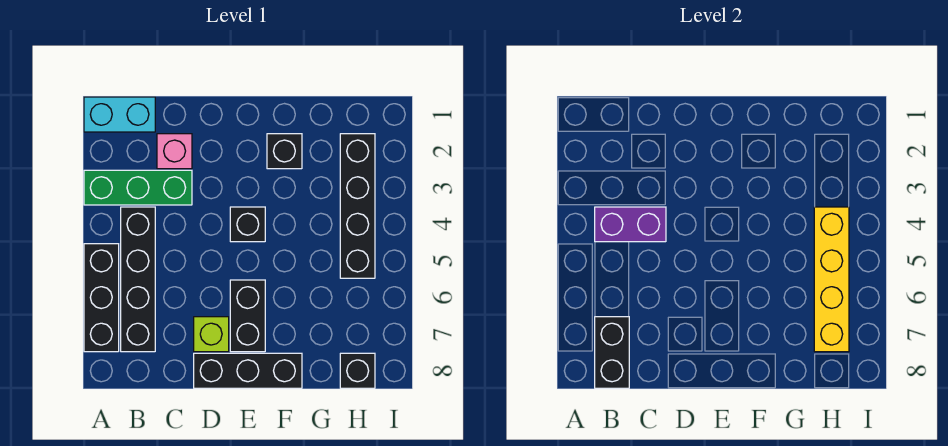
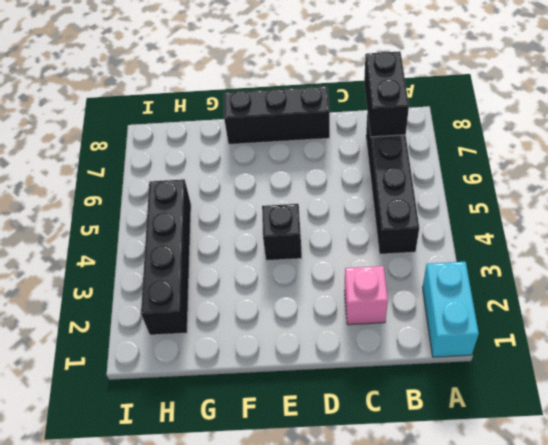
cyan brick A1:A2 level 1 -> cyan brick A1:B1 level 1
none -> green brick A3:C3 level 1
none -> black brick A5:A7 level 1
none -> lime brick D7 level 1

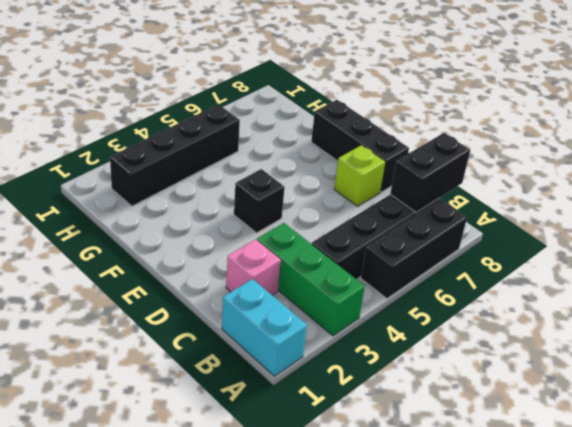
none -> black brick E6:E7 level 1
none -> black brick F2 level 1
none -> black brick H8 level 1

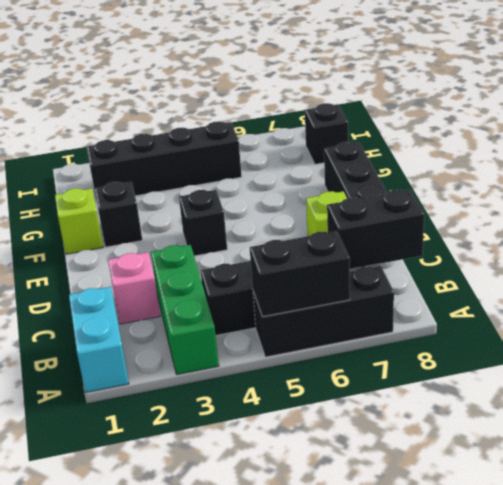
black brick A5:A6 level 2 -> black brick E6:E7 level 1
lime brick F1 level 1 -> none
none -> purple brick B4:C4 level 2
none -> yellow brick H4:H7 level 2

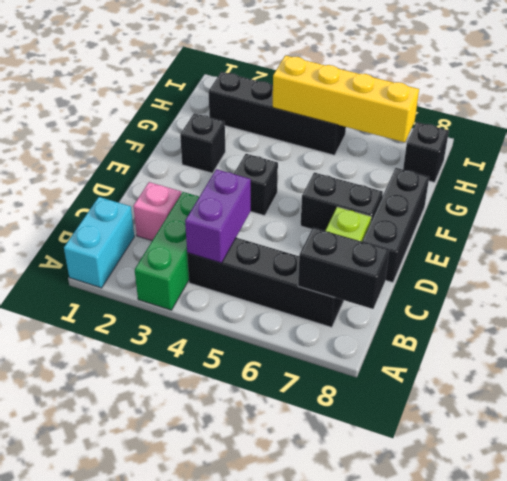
none -> black brick A5:A7 level 1

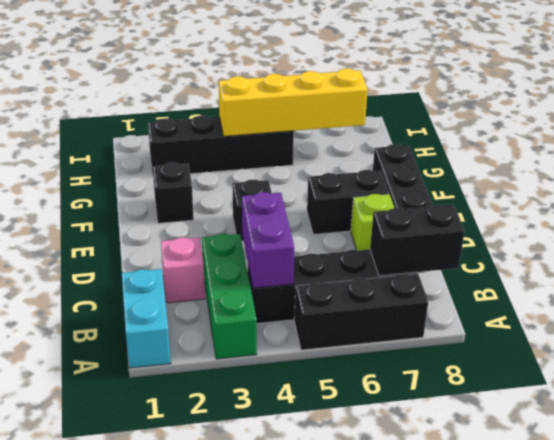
none -> black brick H8 level 1

